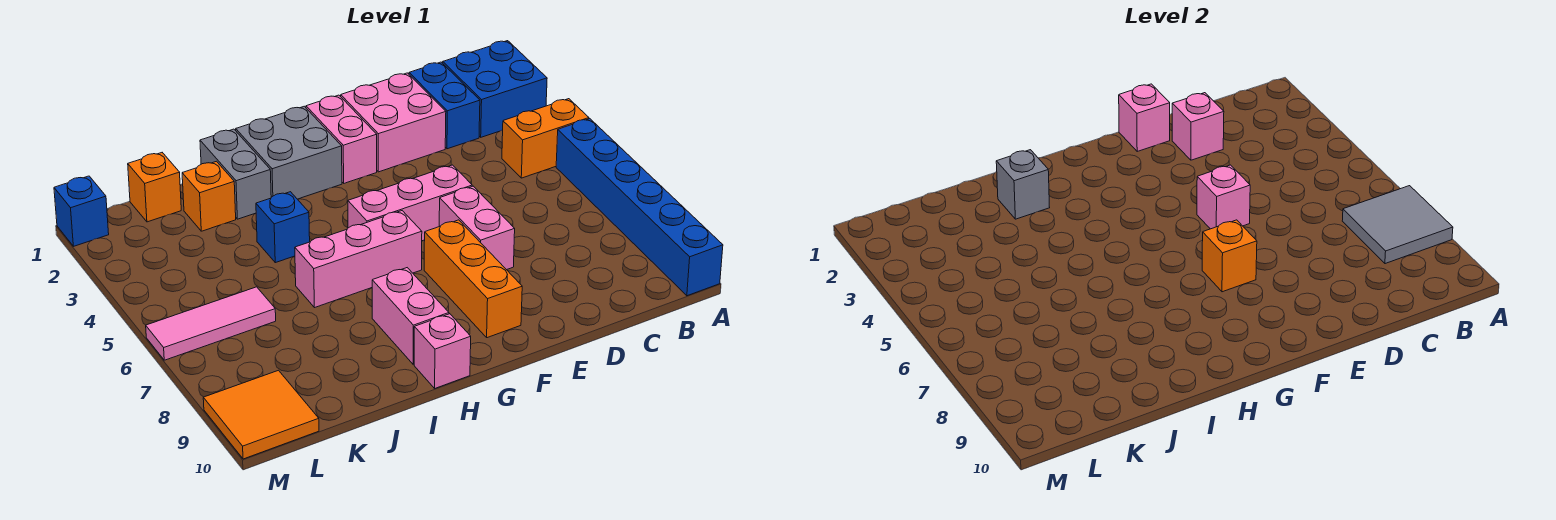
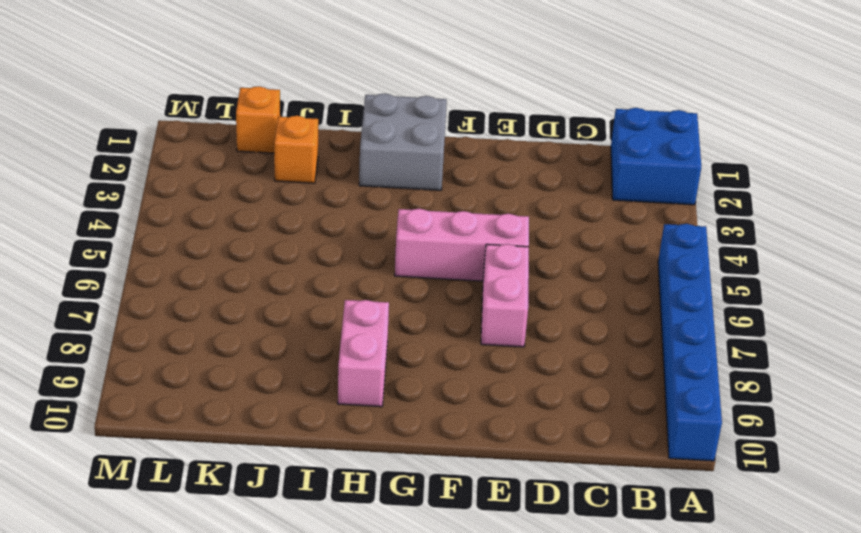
none -> orange brick A4:B4 level 1
none -> blue brick C1:C2 level 1
none -> pink brick D1:E2 level 1

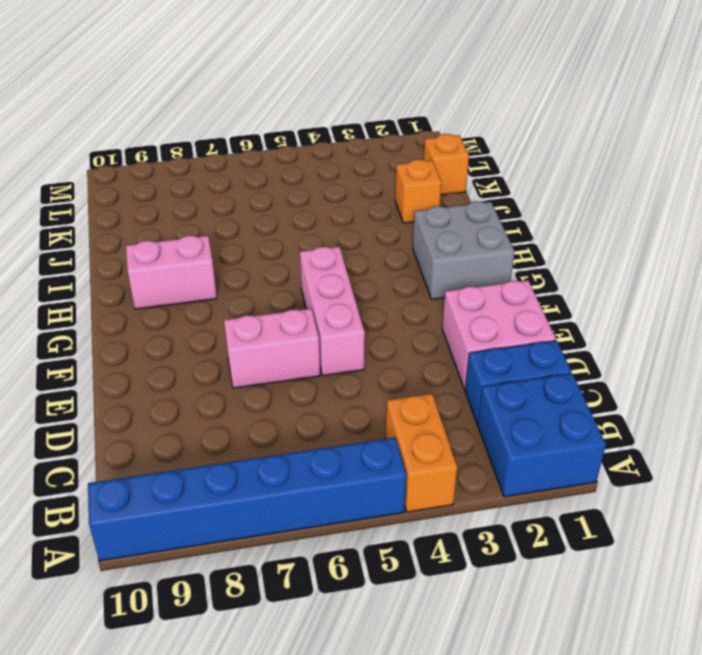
none -> pink brick F1:F2 level 1
none -> orange brick F7:F9 level 1
none -> pink brick G6:I6 level 1

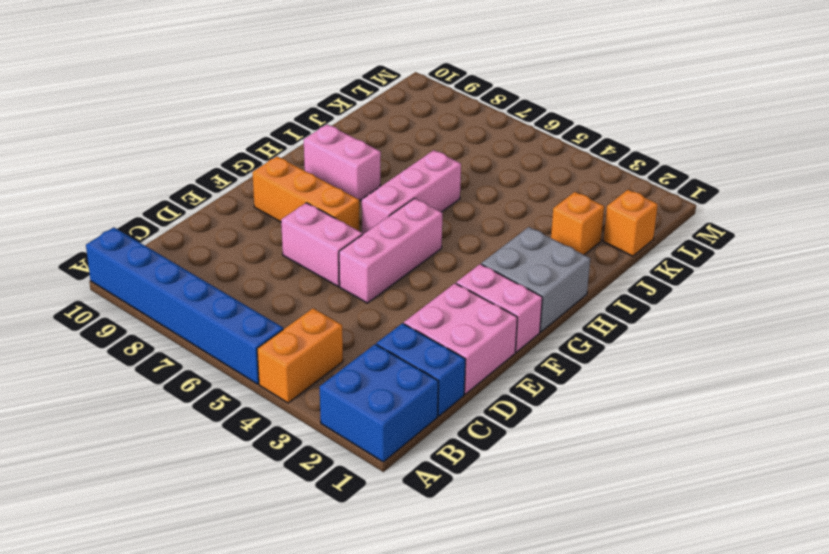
none -> pink brick H10 level 1
none -> grey brick I1:I2 level 1
none -> blue brick I4 level 1

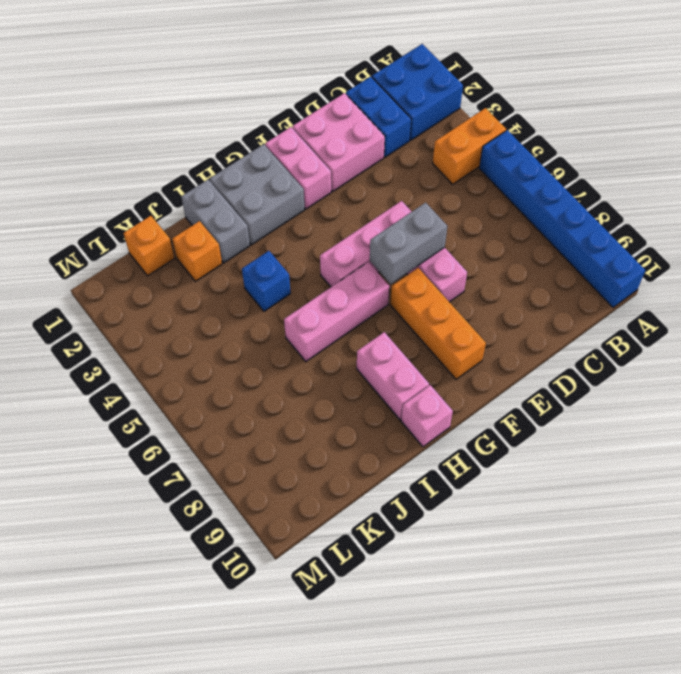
grey brick E6:F6 level 2 -> none
none -> pink tile K6:M6 level 1
none -> orange tile L9:M10 level 1
none -> blue brick M1 level 1

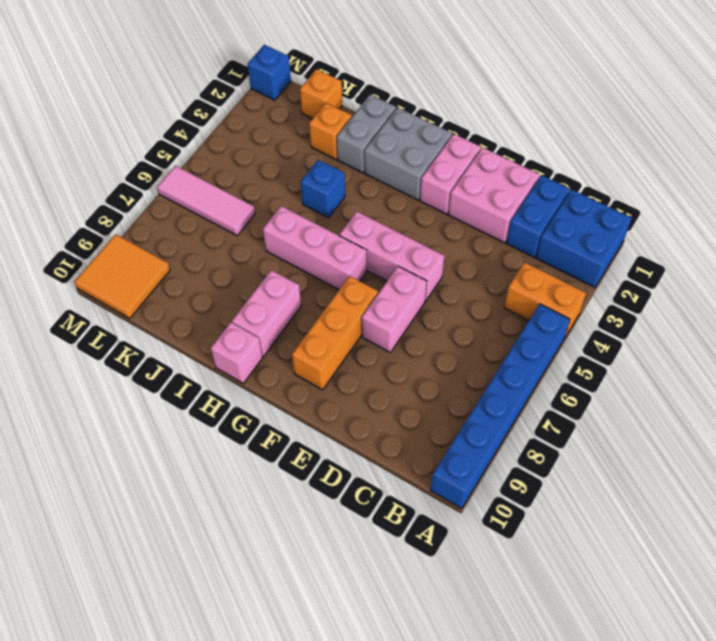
none -> grey tile A7:B8 level 2
none -> pink brick D2 level 2
none -> pink brick E1 level 2

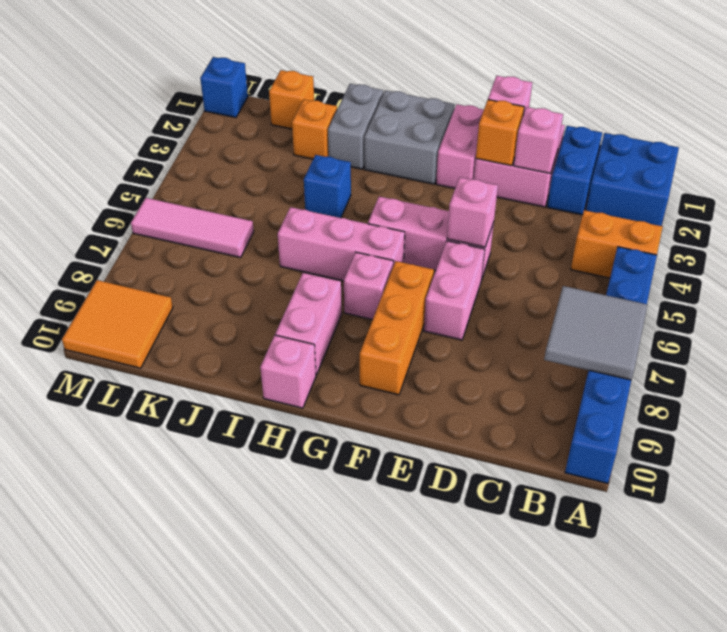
orange brick E2 level 2 -> orange brick F7 level 2
pink brick G7 level 1 -> none
none -> grey brick I2 level 2

